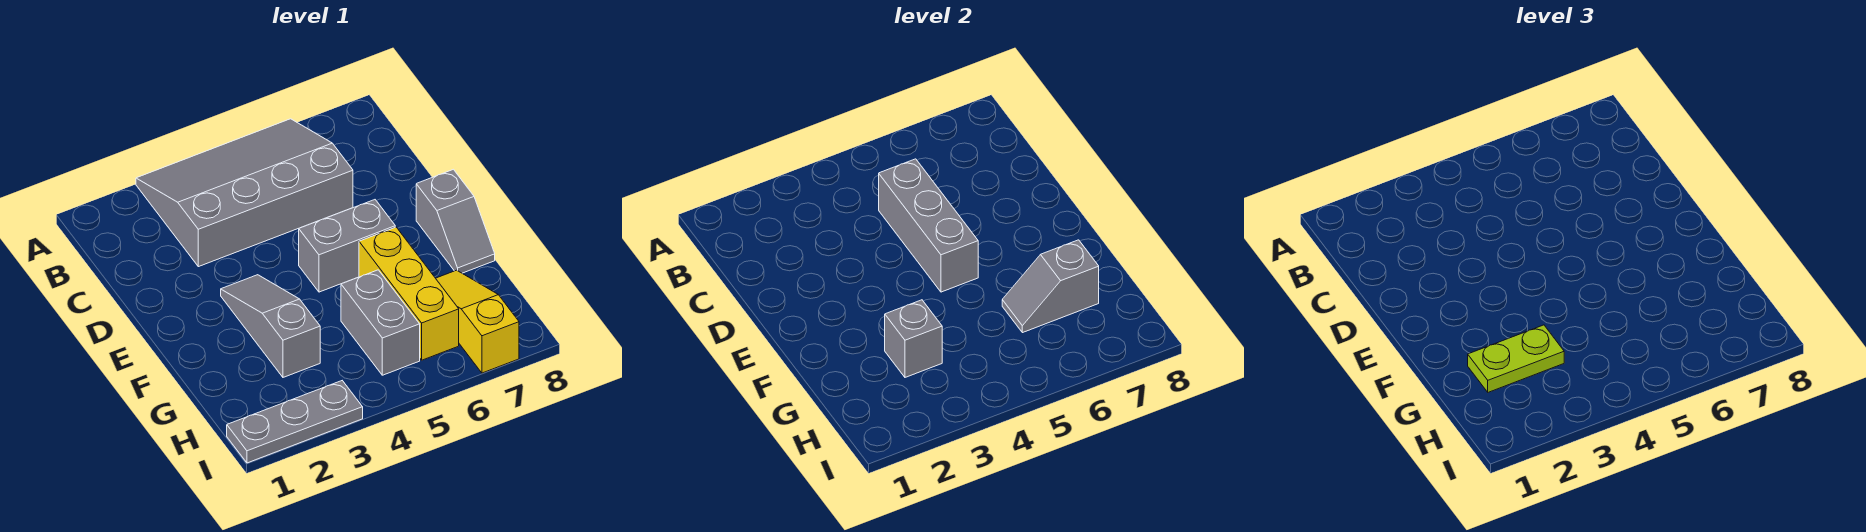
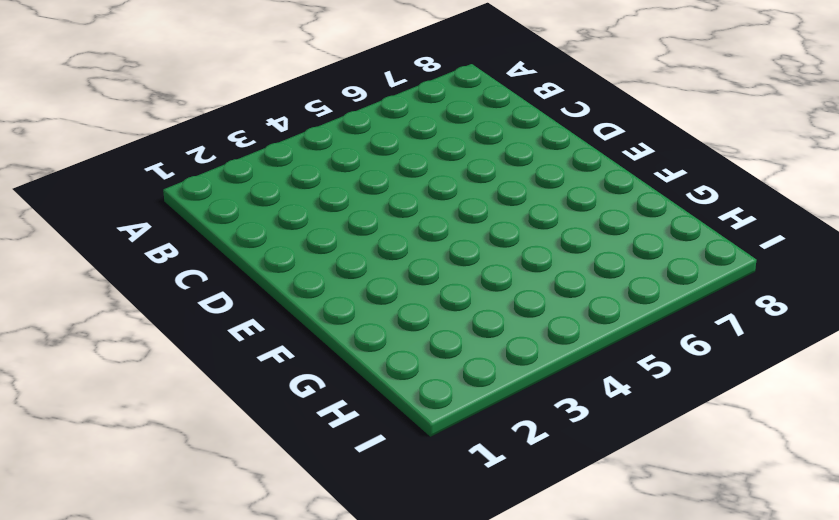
none -> grey slope A3:C6 level 1 top C
none -> grey slope E3:G3 level 1 top G
none -> grey brick E5:E6 level 1

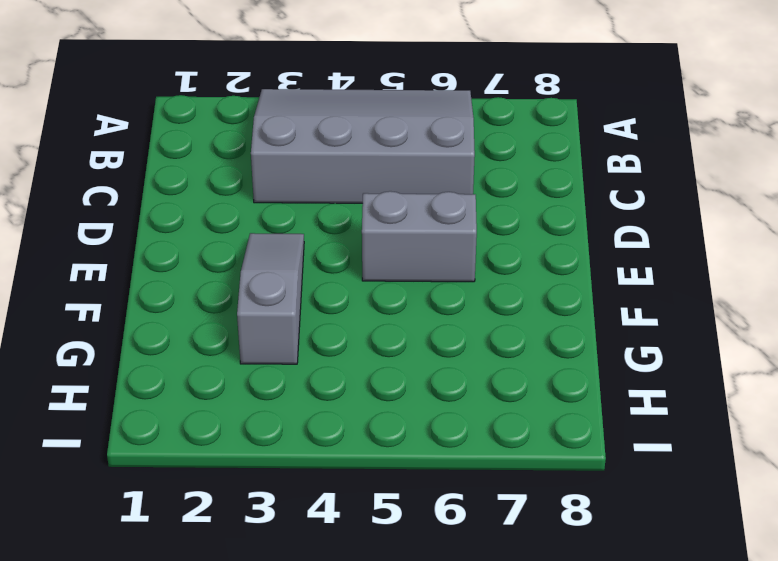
none -> grey slope E8:F8 level 1 top E
none -> yellow brick F6:H6 level 1
none -> grey brick G5:H5 level 1

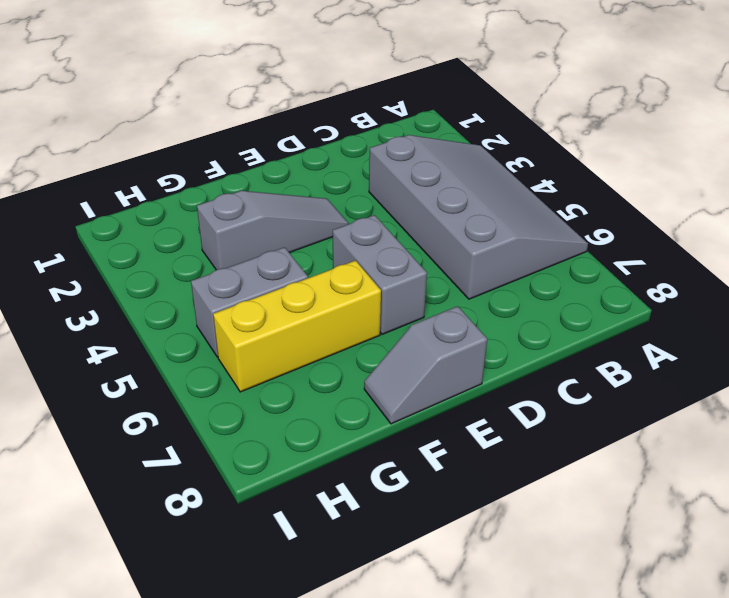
none -> yellow slope G7:I7 level 1 top I
none -> grey plate I1:I3 level 1
none -> grey brick C5:E5 level 2

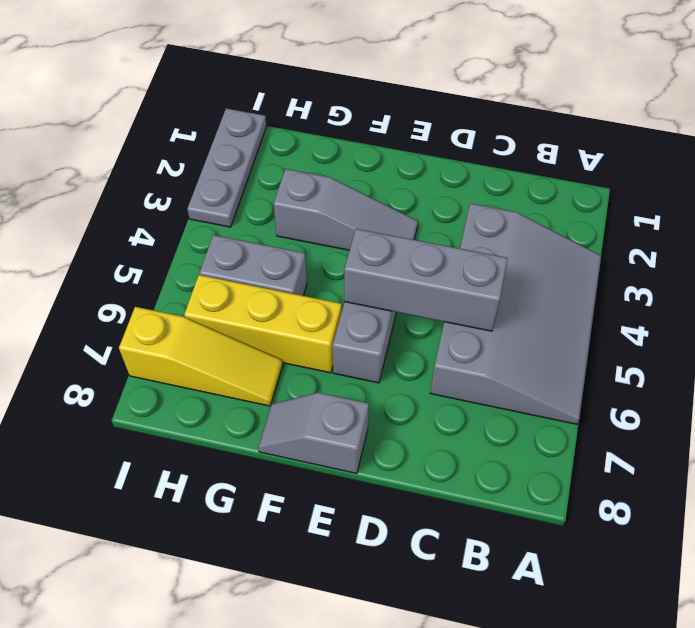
none -> grey brick G3 level 2
none -> grey slope G6:G7 level 2 top 7
none -> lime plate G2:G3 level 3

